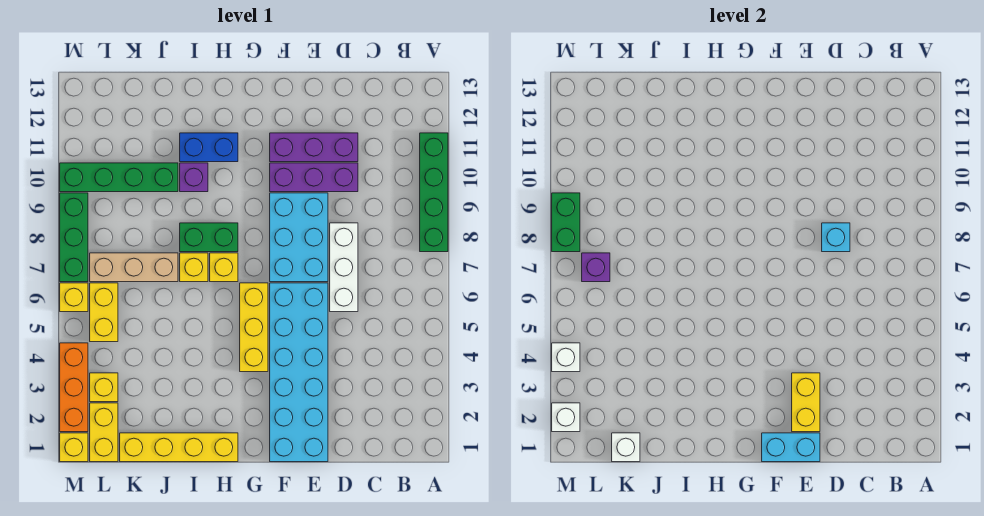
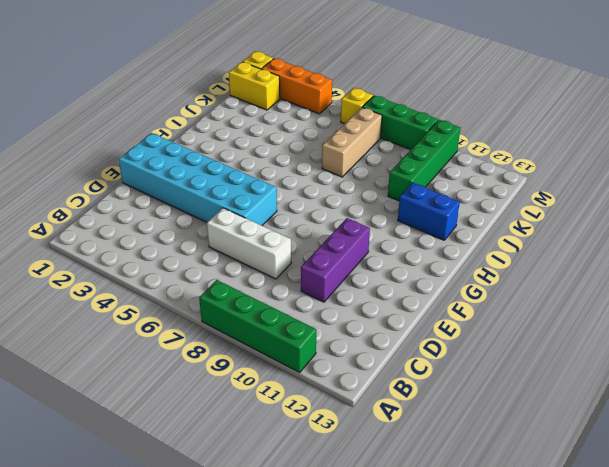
blue brick I11:I12 level 1 -> blue brick H11:I11 level 1
none -> purple brick D11:F11 level 1
none -> cyan brick E7:F9 level 1
none -> yellow brick G4:G6 level 1
none -> yellow brick H1:K1 level 1

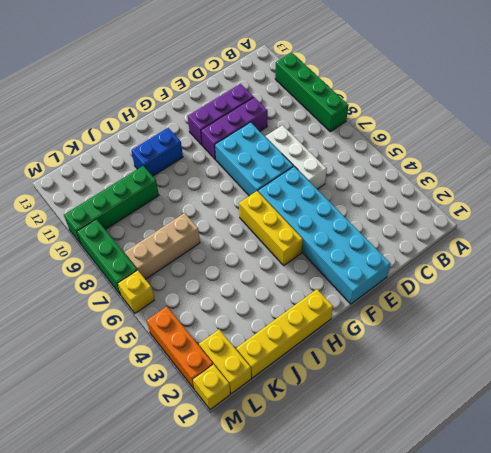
none -> yellow brick H7 level 1
none -> green brick H8:I8 level 1
none -> yellow brick I7 level 1
none -> purple brick I10 level 1

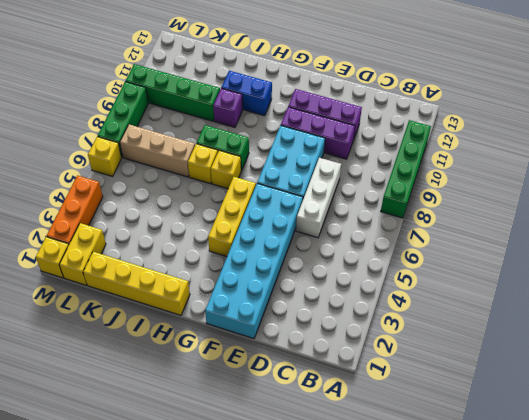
none -> yellow brick L3 level 1
none -> yellow brick L5:L6 level 1
none -> cyan brick D8 level 2
none -> cyan brick E1:F1 level 2

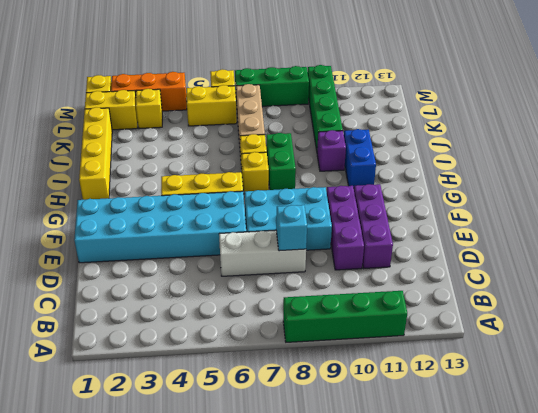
none -> cyan brick E1:F1 level 2
none -> yellow brick E2:E3 level 2
none -> white brick K1 level 2
none -> purple brick L7 level 2

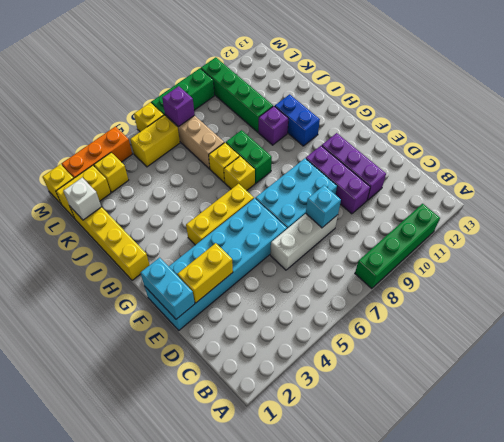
none -> white brick M2 level 2
none -> white brick M4 level 2
none -> green brick M8:M9 level 2

